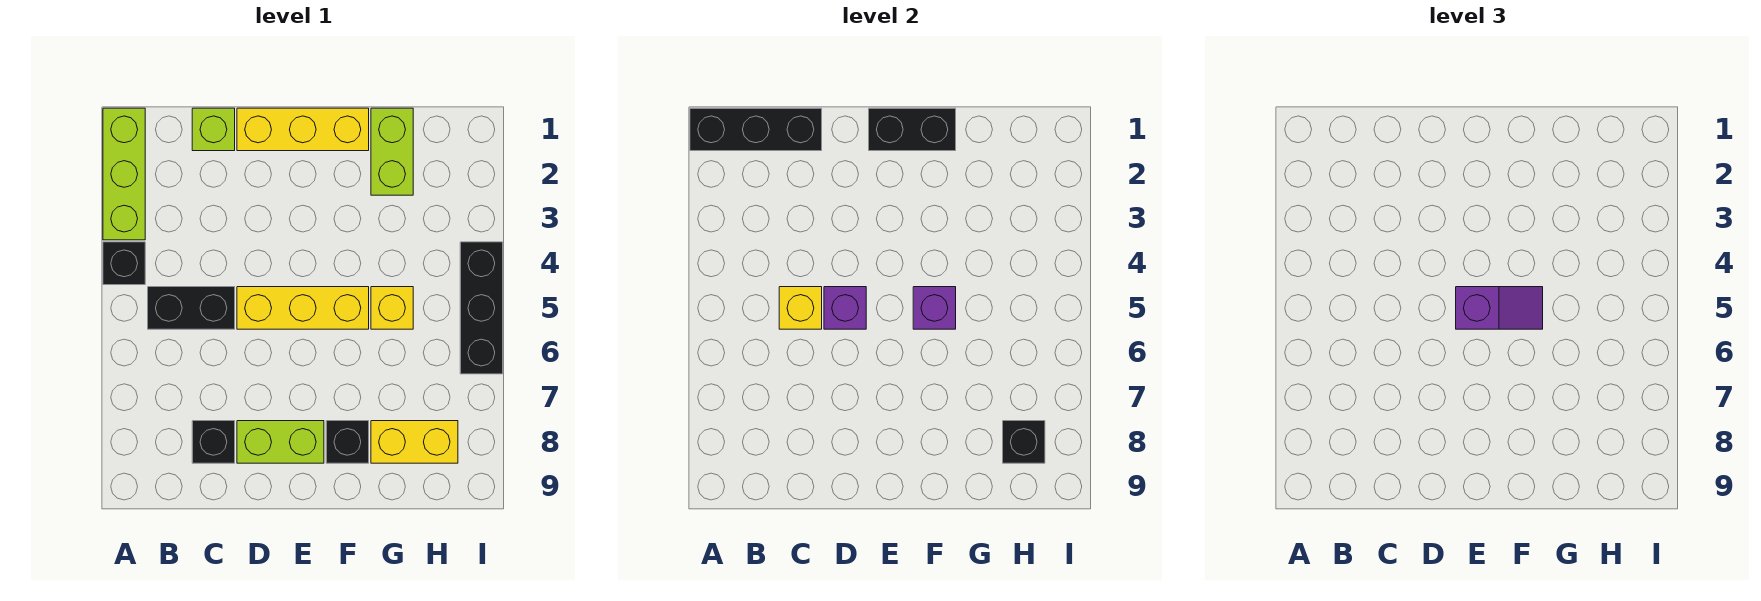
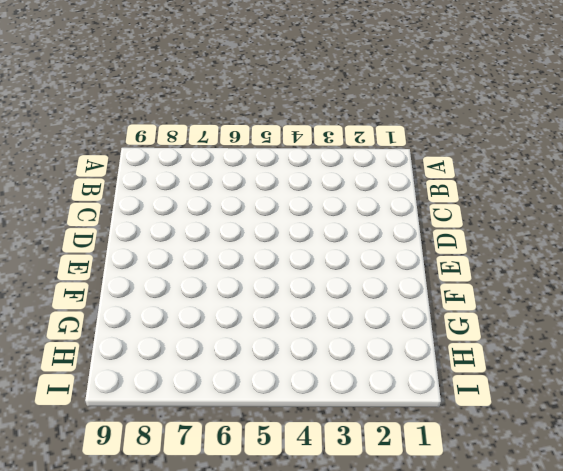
none -> lime brick A1:A3 level 1
none -> black brick A4 level 1
none -> black brick B5:C5 level 1

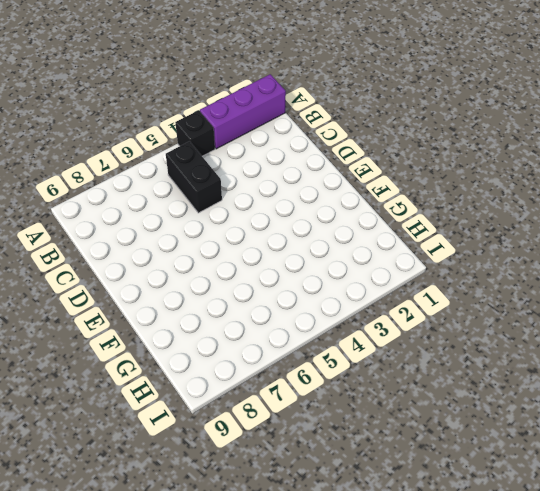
purple brick A1:A3 level 1 -> lime brick A1:A3 level 1
none -> lime brick C1 level 1
none -> black brick C8 level 1
none -> yellow brick D1:F1 level 1

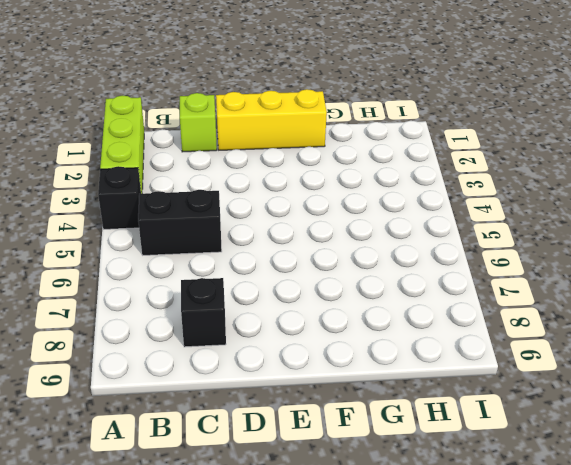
none -> yellow brick D5:F5 level 1
none -> lime brick D8:E8 level 1
none -> black brick F8 level 1

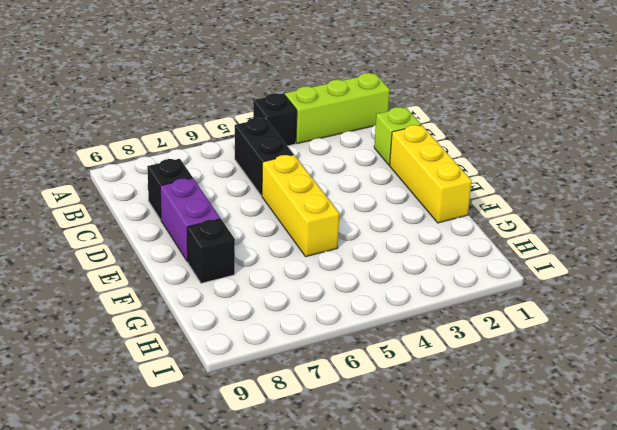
purple brick D8:E8 level 1 -> lime brick D8:E8 level 1
none -> lime brick G1:G2 level 1
none -> yellow brick G5 level 1
none -> yellow brick G8:H8 level 1

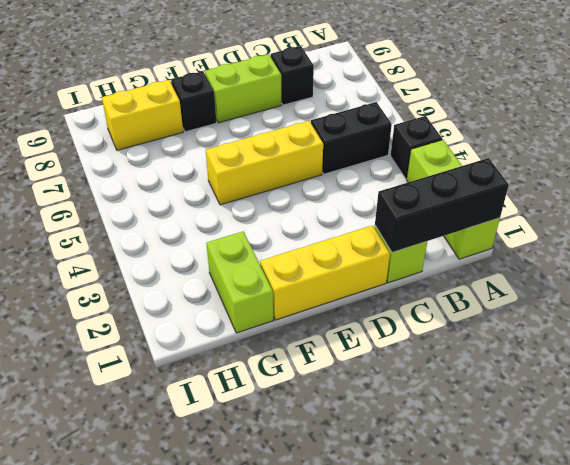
none -> yellow brick G5 level 1
none -> black brick I4:I6 level 1
none -> yellow brick C5 level 2

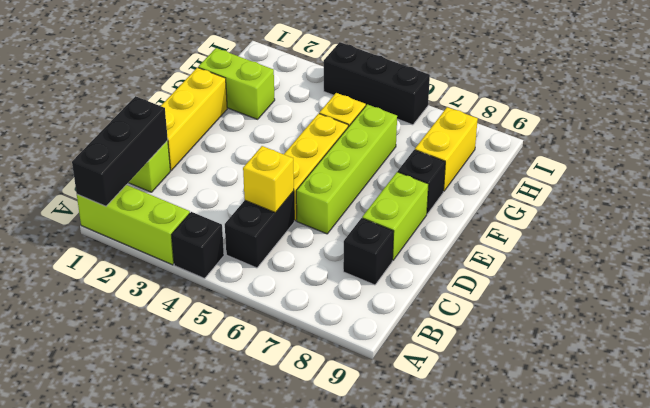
lime brick D6:G6 level 1 -> none
none -> purple brick D5 level 2
none -> black brick E1:F1 level 2
none -> purple brick F5 level 2

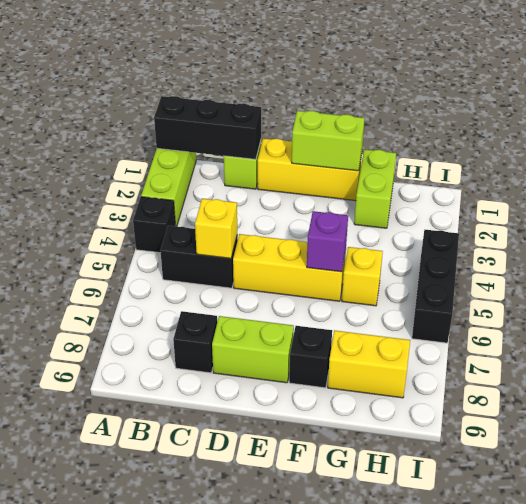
lime brick E1:F1 level 2 -> black brick E1:F1 level 2
none -> purple brick D5 level 2
none -> black brick H8 level 2
none -> purple slope E5:F5 level 3 top E

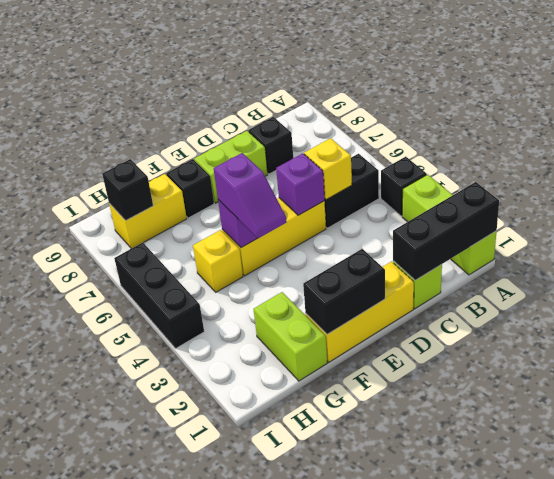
purple slope F4:F5 level 3 top 5 -> purple slope E5:F5 level 3 top E

